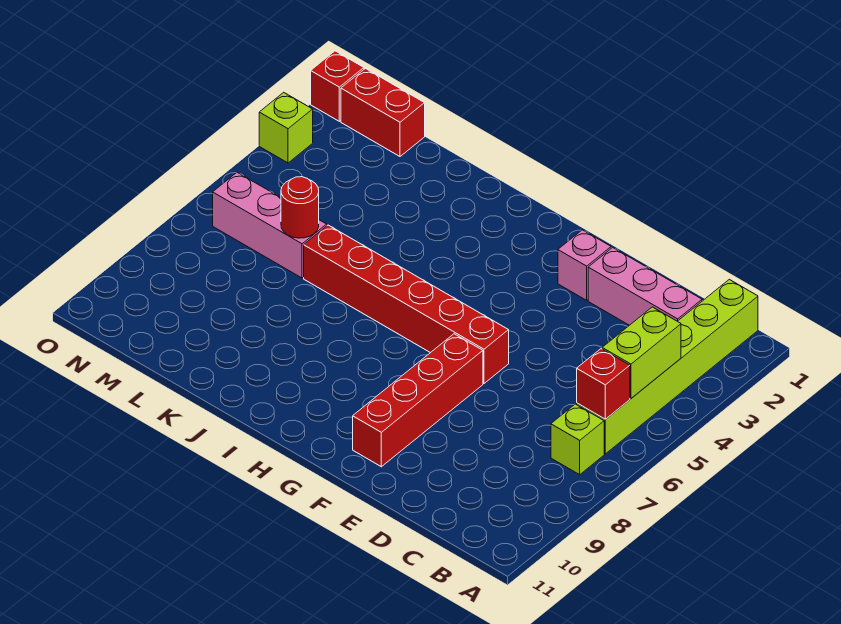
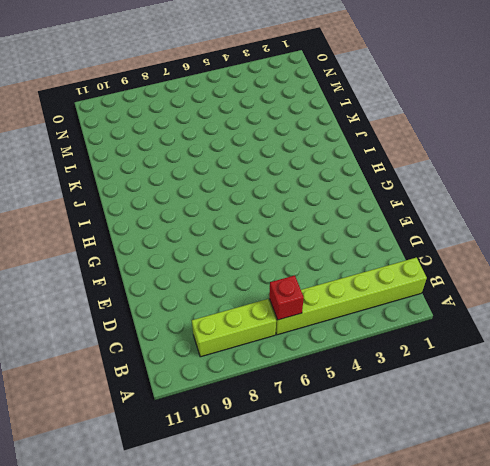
lime brick B7:B9 level 1 -> lime brick B7 level 1
none -> pink brick C2:E2 level 1
none -> pink brick F2 level 1
none -> red brick F6:K6 level 1

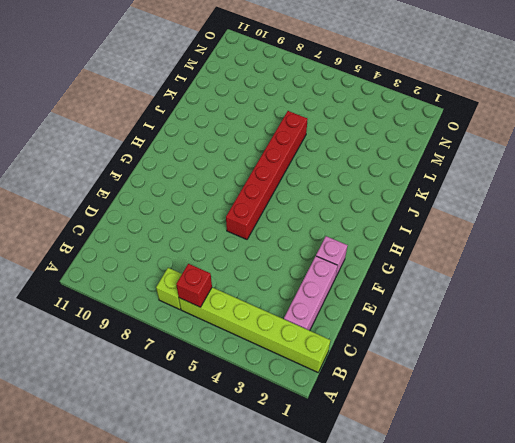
none -> red brick F7:F10 level 1
none -> pink brick L6:N6 level 1
none -> red brick M1:N1 level 1

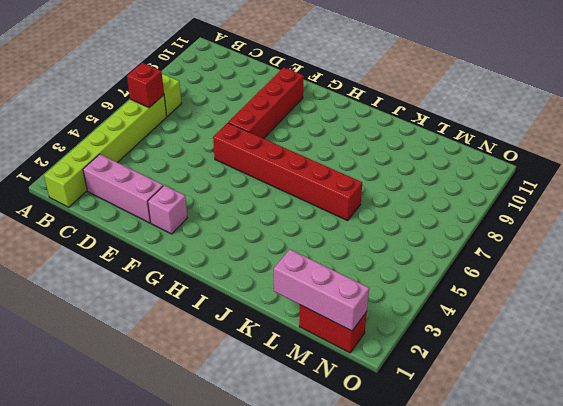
pink brick L1:N1 level 2 -> pink brick L6:N6 level 1
none -> red brick O1 level 1
none -> lime brick O3 level 1
none -> lime brick B4:B5 level 2

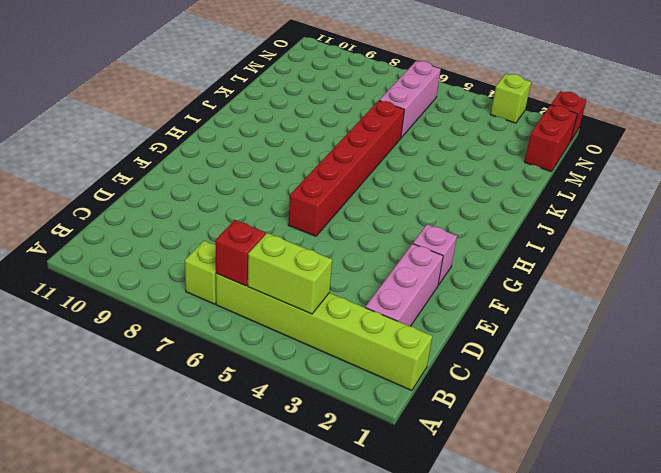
none -> red brick F7:F10 level 1
none -> red round brick L6 level 2

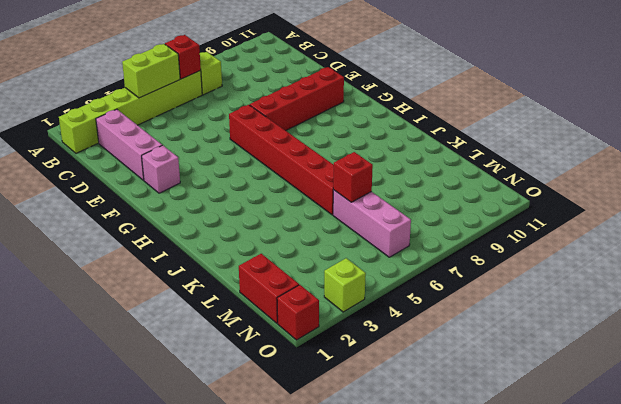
red brick L6 level 2 -> red round brick L6 level 2

